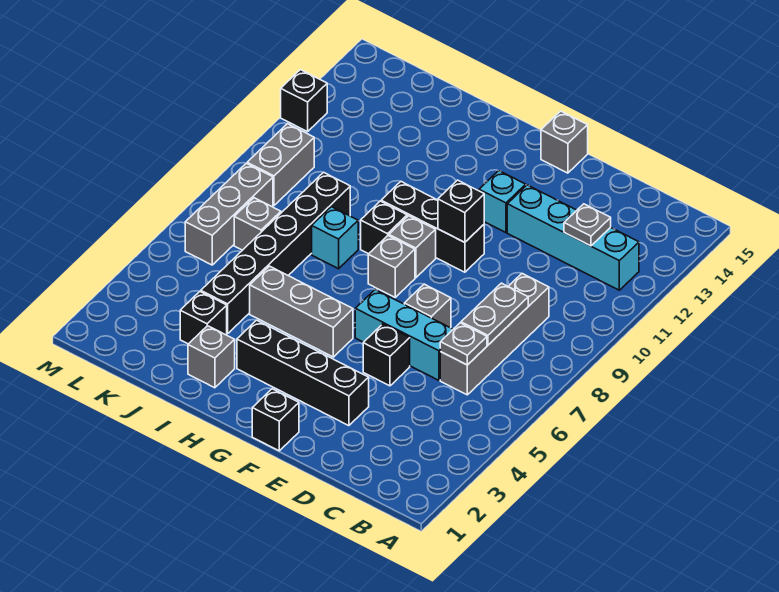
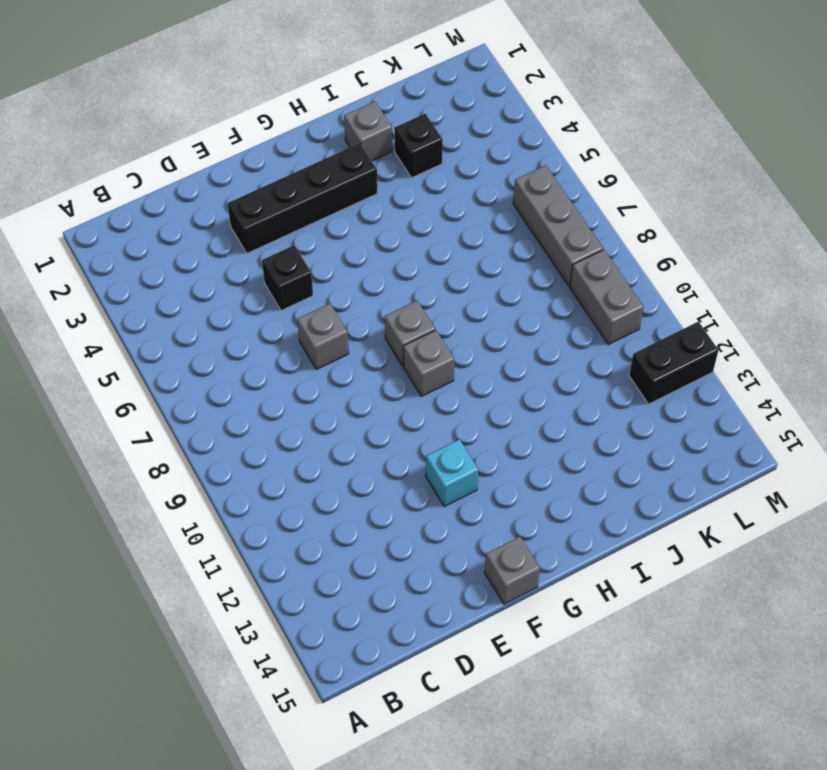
black brick L12:M12 level 1 -> black brick M12 level 1
none -> cyan brick B12:E12 level 1
none -> grey brick C6:C9 level 1
none -> cyan brick D6:F6 level 1

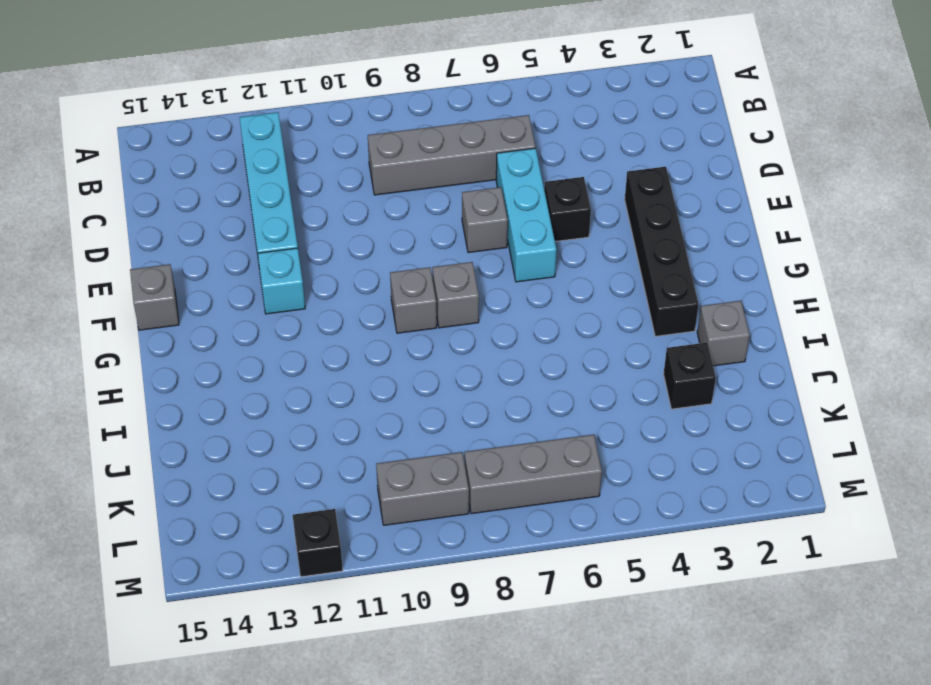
none -> black brick F1 level 1
none -> black brick F10:H10 level 1
none -> grey brick G5:I5 level 1

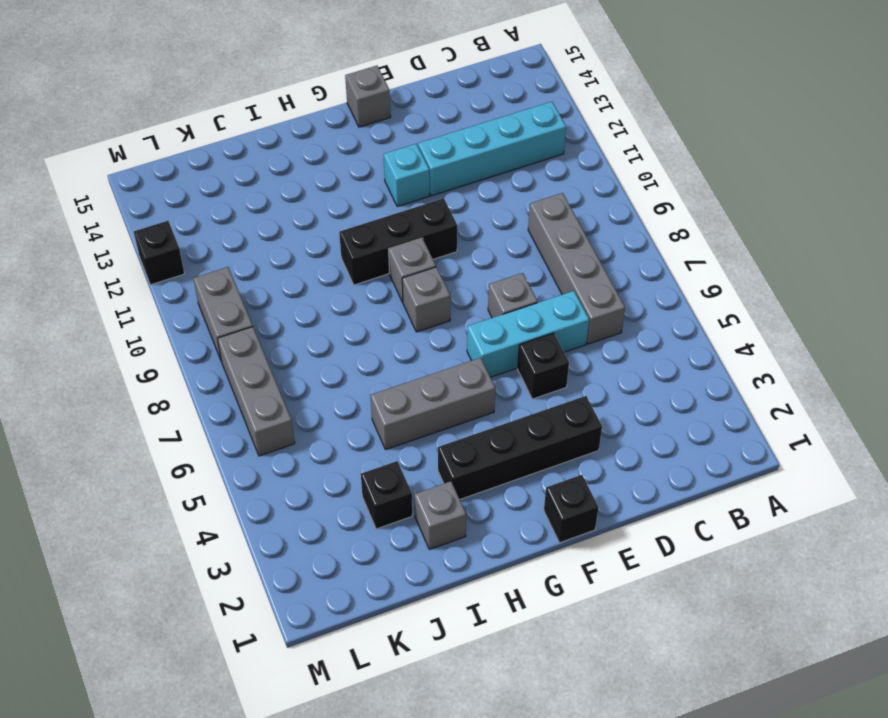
none -> black brick H9 level 1
none -> cyan brick I8 level 1
none -> black brick J4:J9 level 1

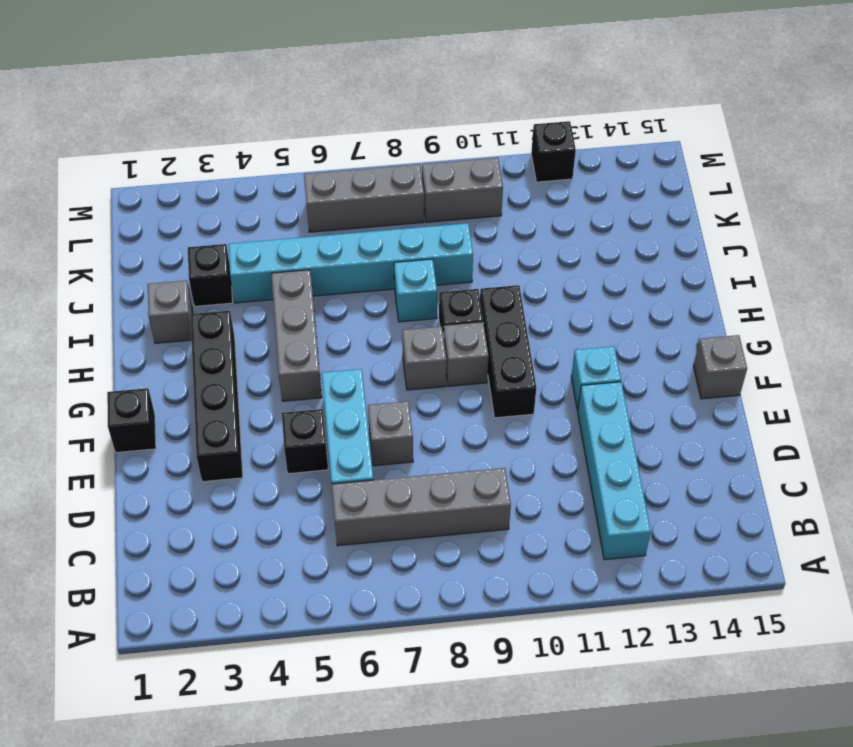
cyan brick J4:J9 level 1 -> black brick J4:J9 level 1
none -> grey brick K7 level 1
none -> grey plate C6 level 2
none -> grey plate C7:C8 level 2

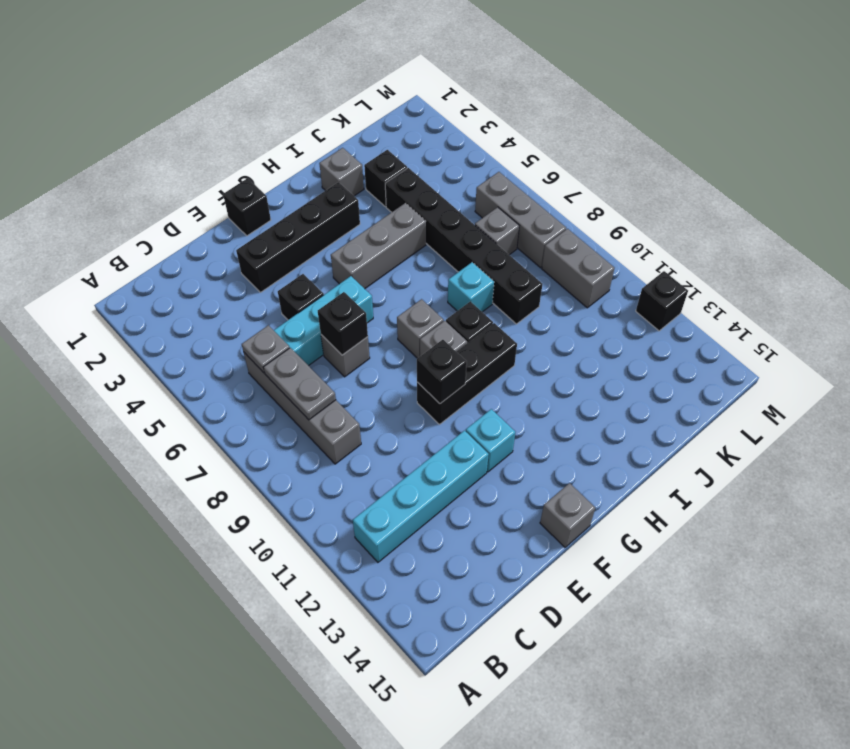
black brick E7 level 2 -> none
none -> grey plate C12 level 2

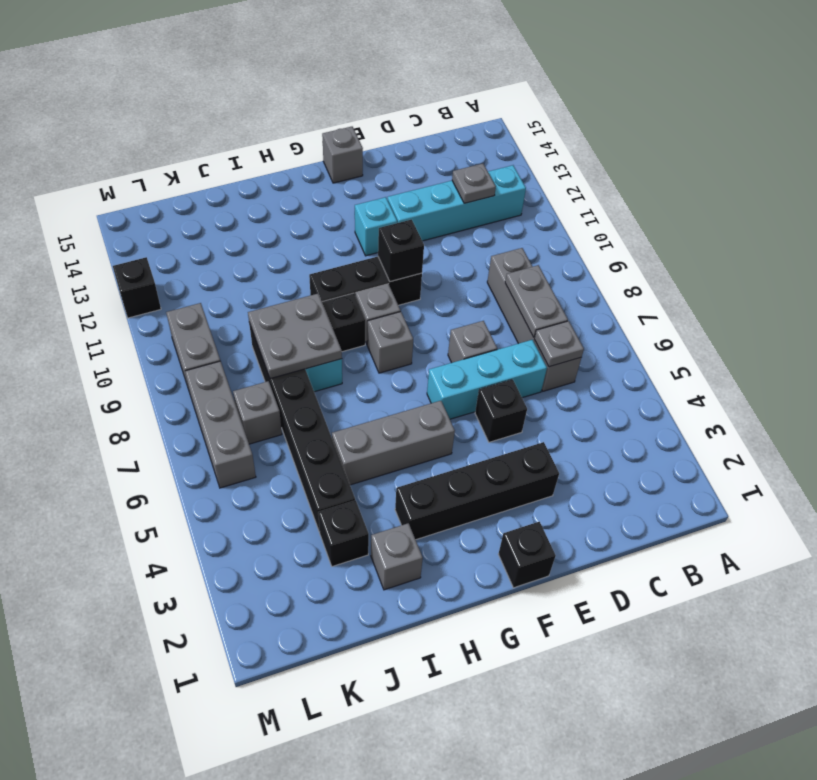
grey plate I8:J9 level 2 -> none

